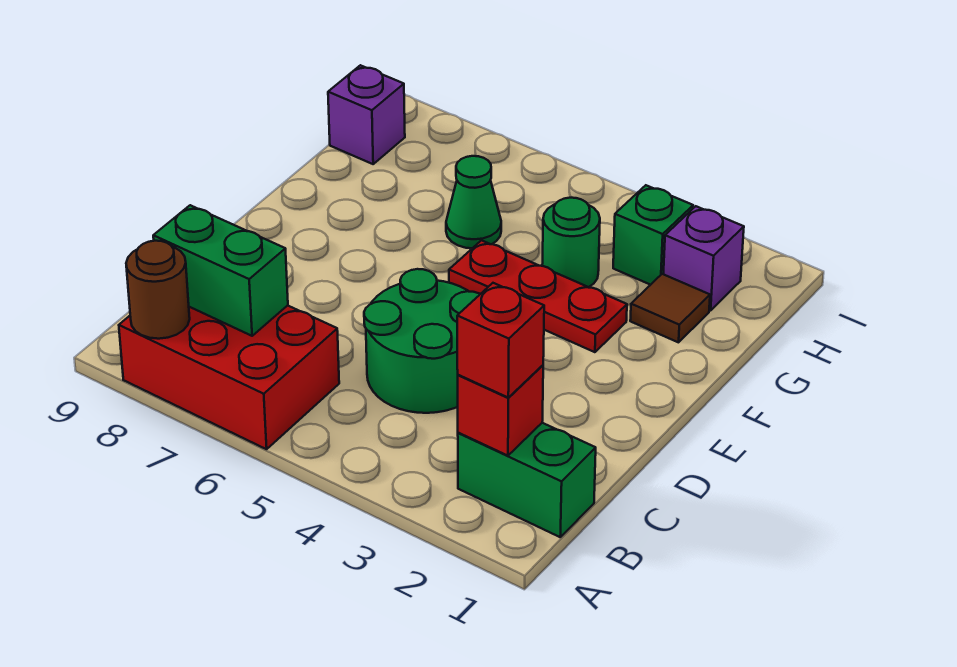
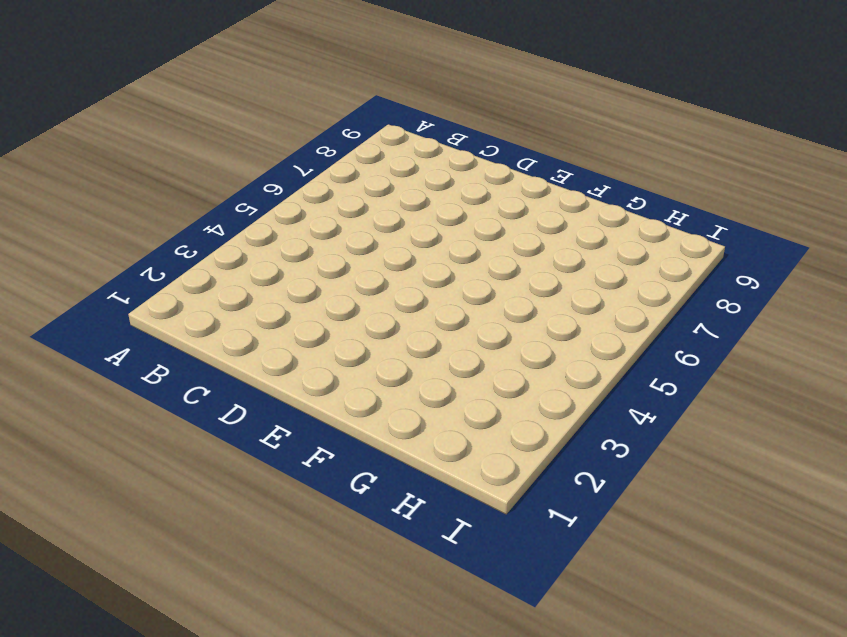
none -> red brick A6:B8 level 1
none -> green brick B1:B2 level 1
none -> green round brick C4:D5 level 1

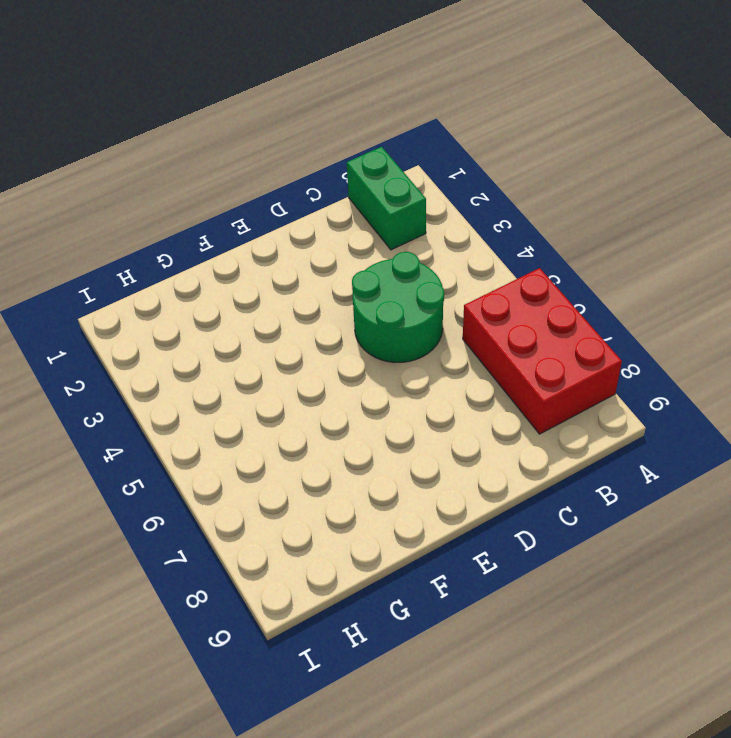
none -> red plate F3:F5 level 1
none -> brown tile G2 level 1
none -> green round brick G4 level 1

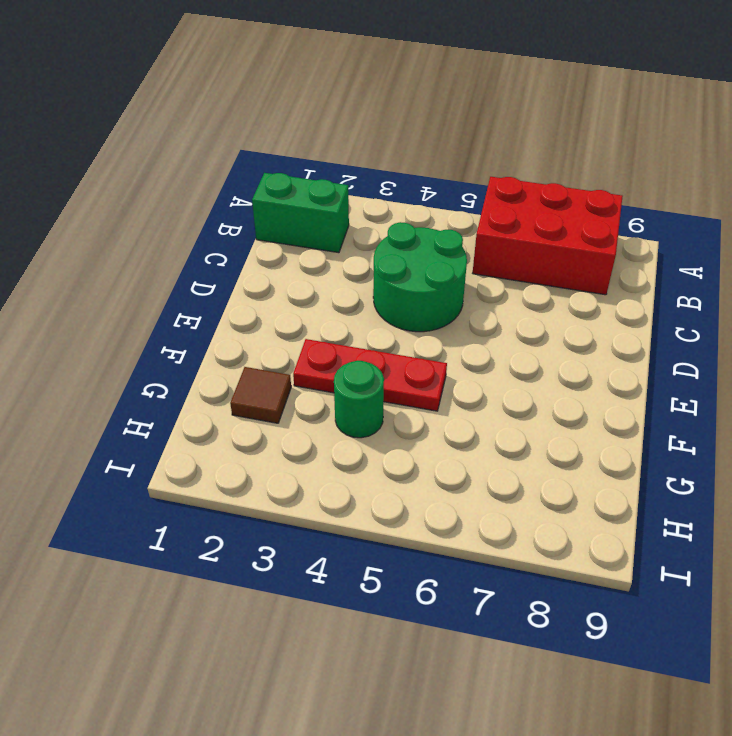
none -> green cone G6 level 1
none -> purple brick H2 level 1
none -> green brick H3 level 1

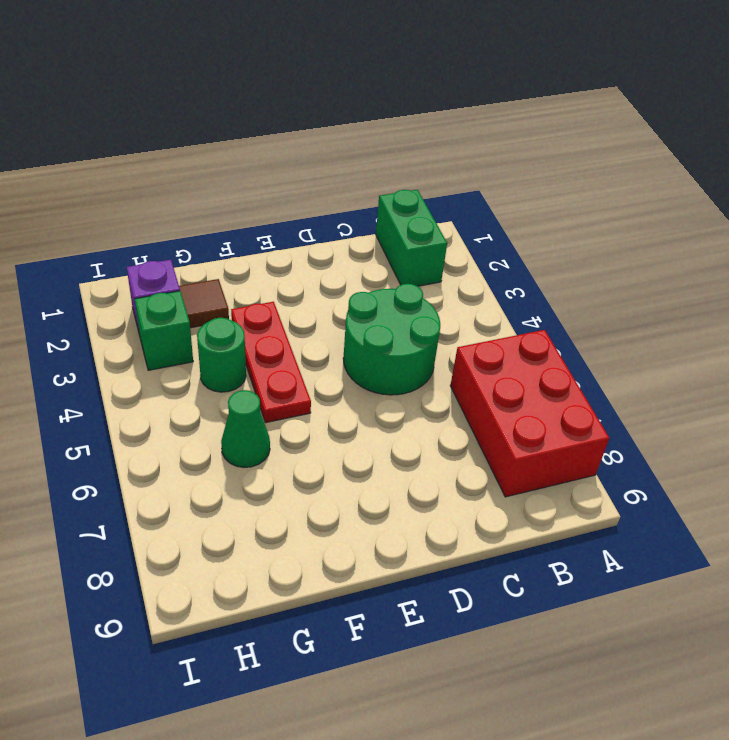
none -> purple brick H9 level 1
none -> brown round brick A8 level 2
none -> red brick B2 level 2

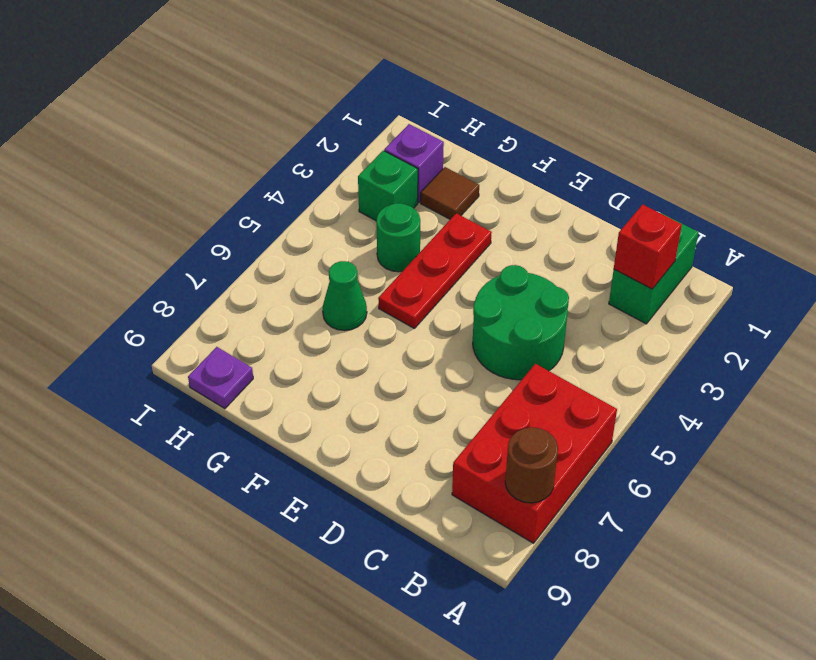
purple plate H9 level 1 -> purple brick H9 level 1
none -> green brick B7:B8 level 2
none -> red brick B2 level 3

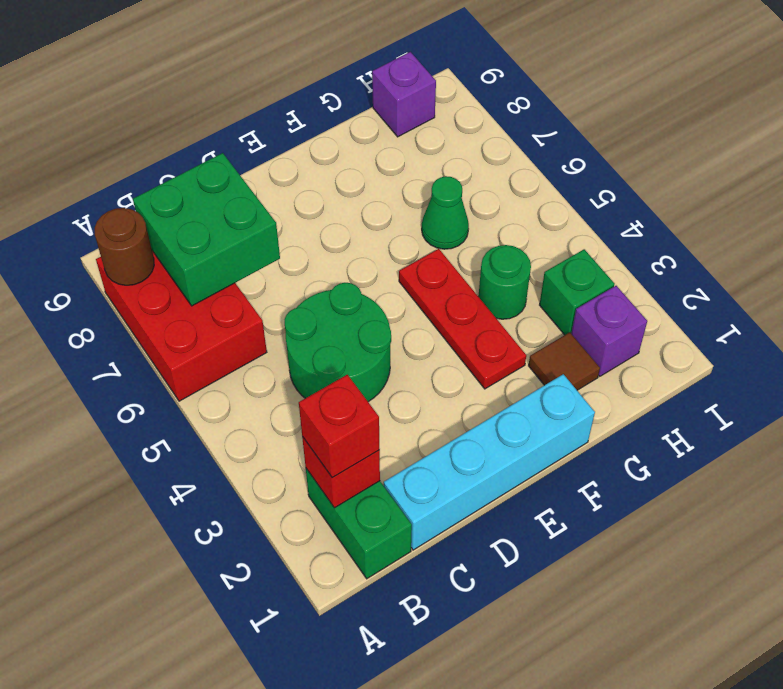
green brick B7:C8 level 2 -> green brick B7:B8 level 2
cyan brick C1:F1 level 1 -> none

